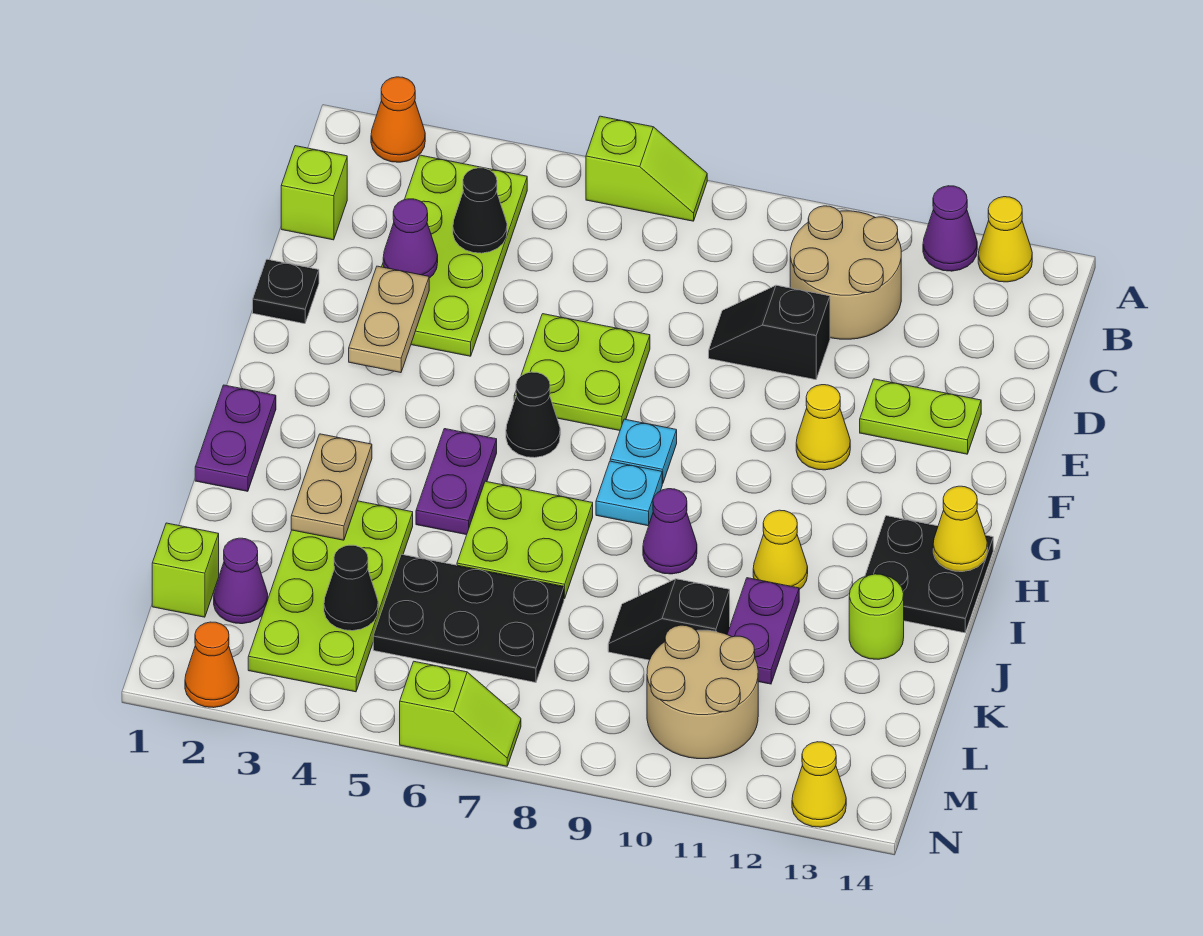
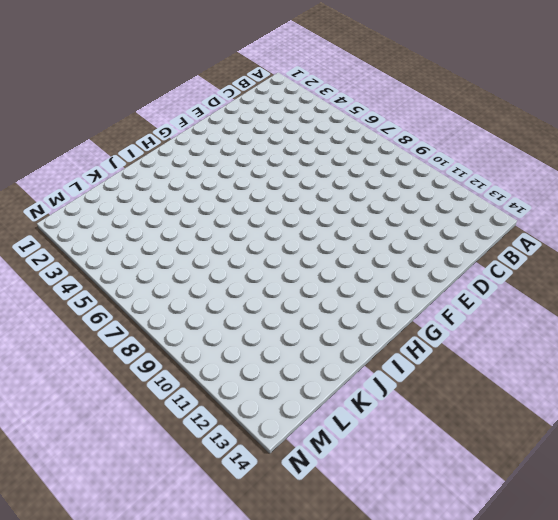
none -> orange cone A2 level 1
none -> lime slope A6:A7 level 1 top 6
none -> purple cone A12 level 1
none -> yellow cone A13 level 1

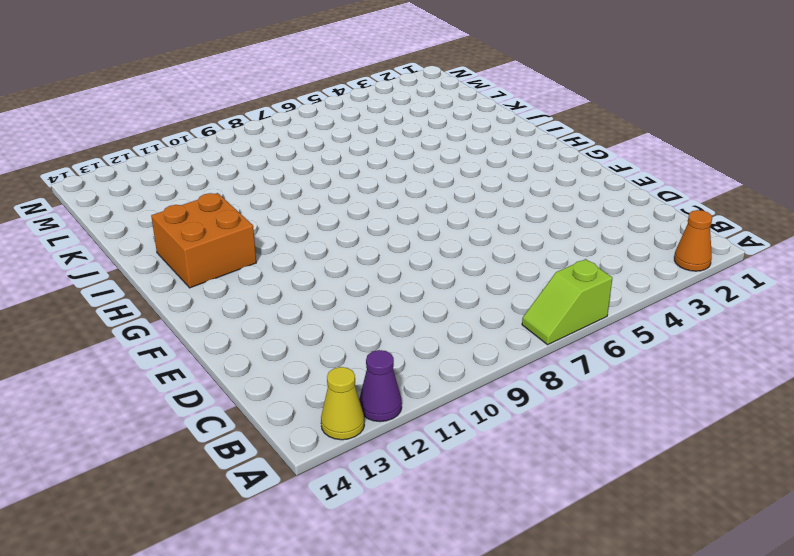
orange brick H12:I13 level 1 -> black plate H13:I14 level 1
none -> lime plate B3:E4 level 1
none -> tan round brick B10:C11 level 1
none -> lime brick C1 level 1
none -> black slope D9:D10 level 1 top 10

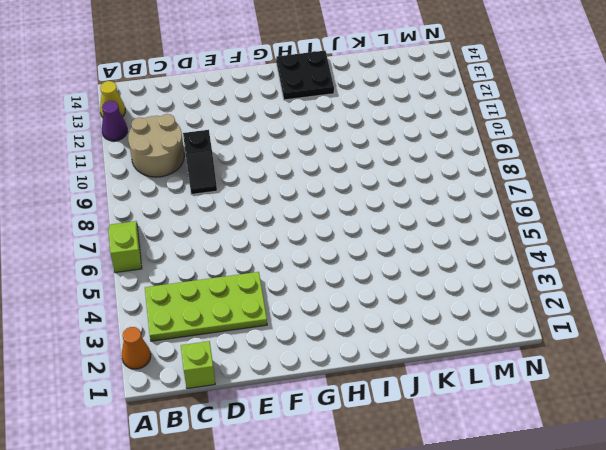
none -> black plate E1 level 1
none -> lime plate E6:F7 level 1
none -> lime plate E12:E13 level 1
none -> yellow cone F11 level 1

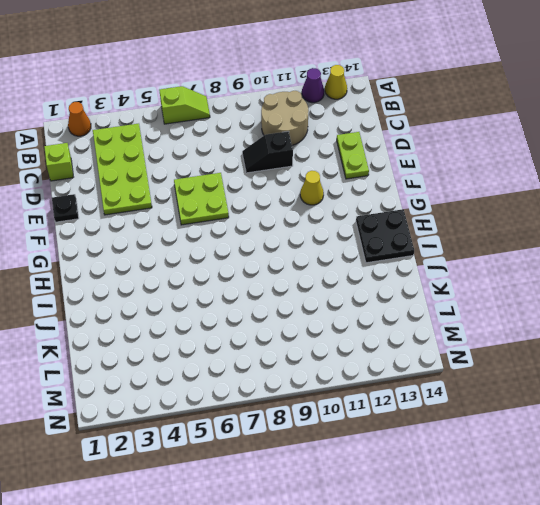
lime plate D13:E13 level 1 -> lime plate E12:E13 level 1
none -> black cone G6 level 1
none -> cyan plate G8 level 1
none -> purple plate H1:I1 level 1
none -> purple plate H5:I5 level 1

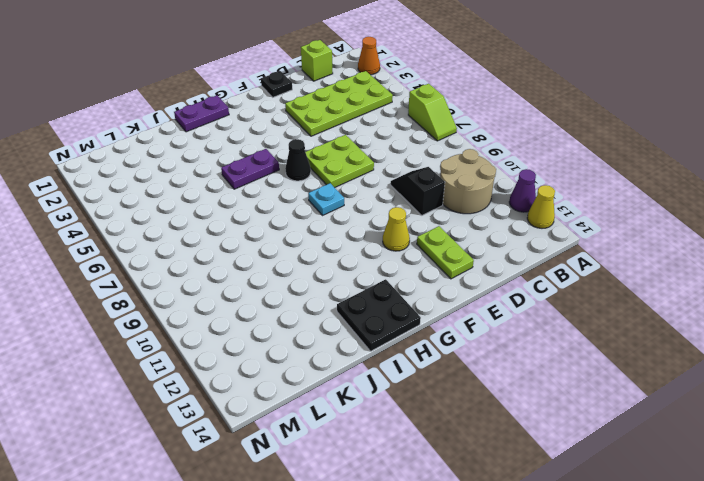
none -> cyan plate H8 level 1
none -> lime plate I6:J7 level 1
none -> purple cone I9 level 1
none -> yellow cone I11 level 1

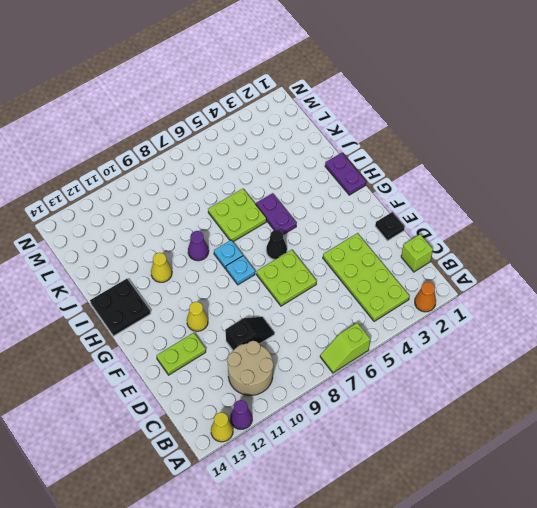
none -> lime plate J3:M4 level 1
none -> purple plate J11:K11 level 1
none -> lime round brick J13 level 1
none -> black plate K5:L7 level 1

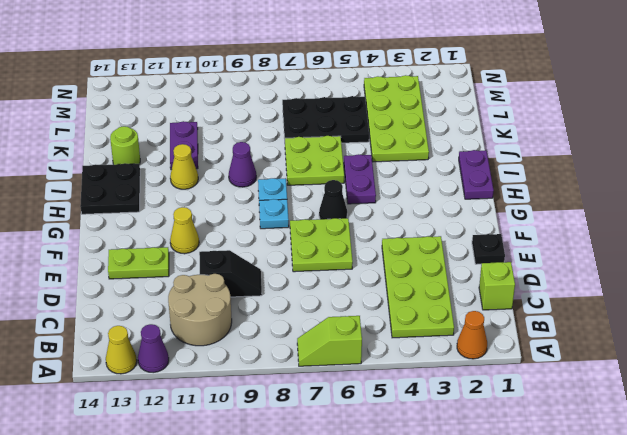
none -> black slope K9:K10 level 1 top 10
none -> lime brick L1 level 1
none -> purple cone L2 level 1
none -> tan round brick L10:M11 level 1

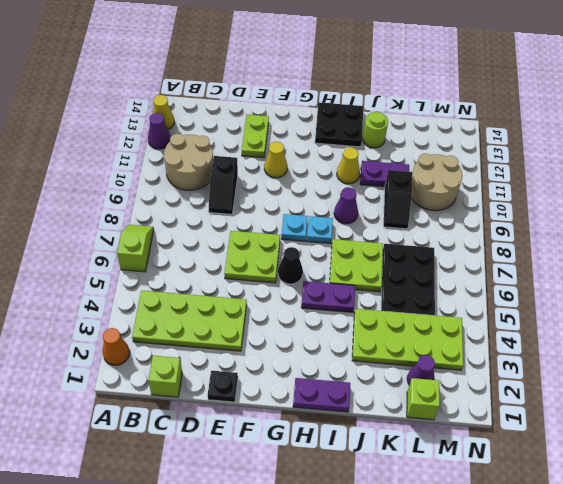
none -> orange cone N2 level 1
none -> lime slope N6:N7 level 1 top 6
none -> yellow cone N13 level 1
none -> black cone C4 level 2

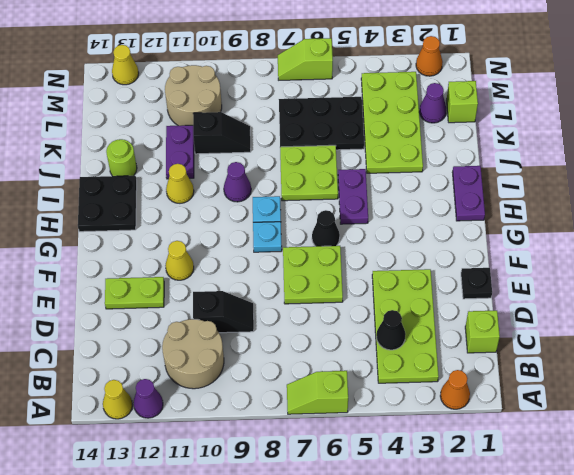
none -> purple cone D3 level 2
none -> tan plate E3:F3 level 2
none -> yellow cone H14 level 2
none -> tan plate I3:J3 level 2

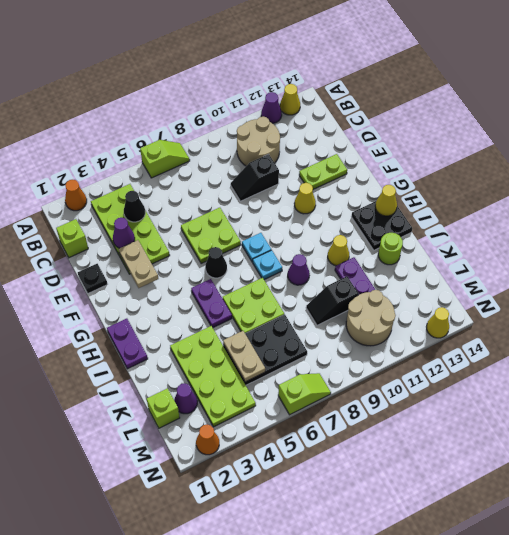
tan plate K5:L5 level 2 -> tan plate I3:J3 level 2
none -> black cone L4 level 2

